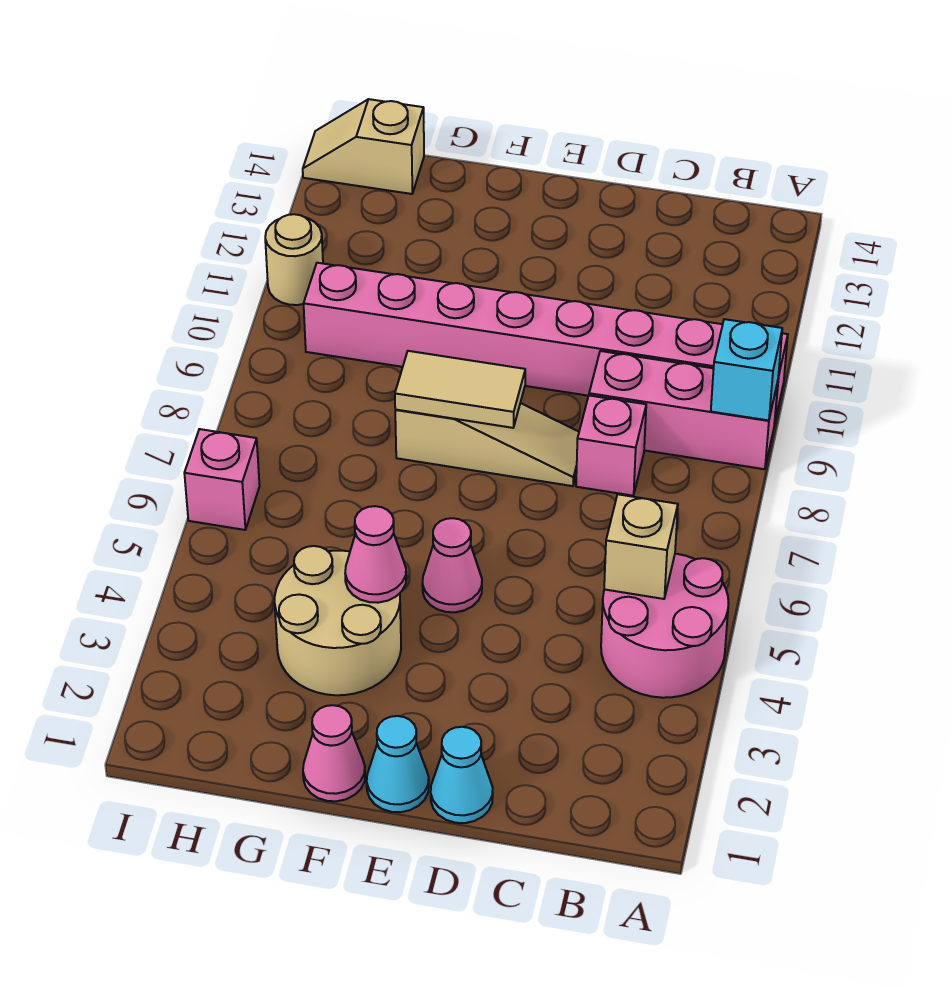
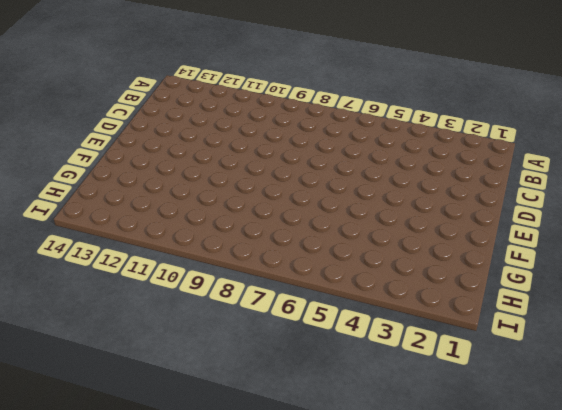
none -> pink round brick A4:B5 level 1
none -> pink brick A9:C9 level 1
none -> pink brick A10:H10 level 1

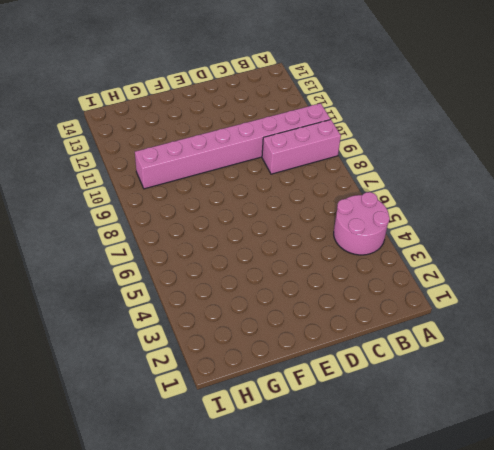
none -> pink brick C8 level 1
none -> cyan cone D1 level 1
none -> tan slope D8:F8 level 1 top F

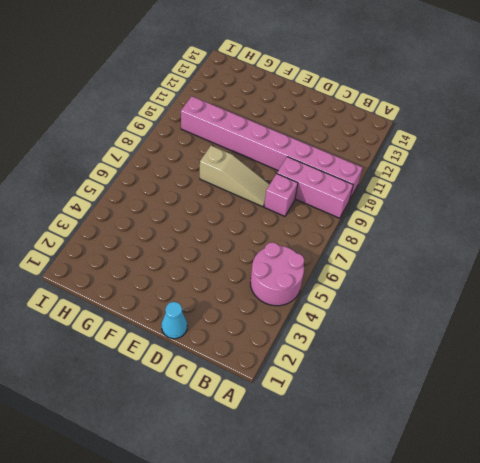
none -> cyan cone E1 level 1
none -> pink cone E5 level 1
none -> pink cone F1 level 1

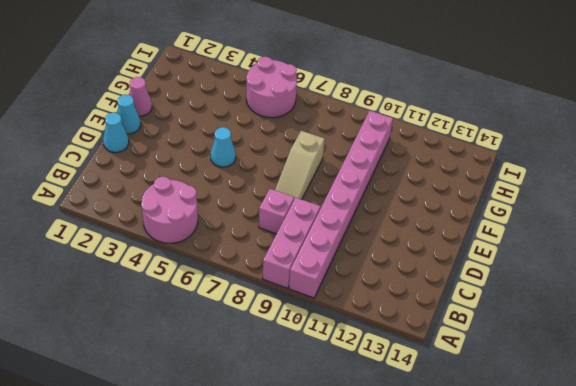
cyan cone E5 level 1 -> pink cone E5 level 1
pink round brick H5:I6 level 1 -> pink brick I6 level 1
none -> tan round brick F3:G4 level 1
none -> tan slope H14:I14 level 1 top H
none -> tan round brick I11 level 1

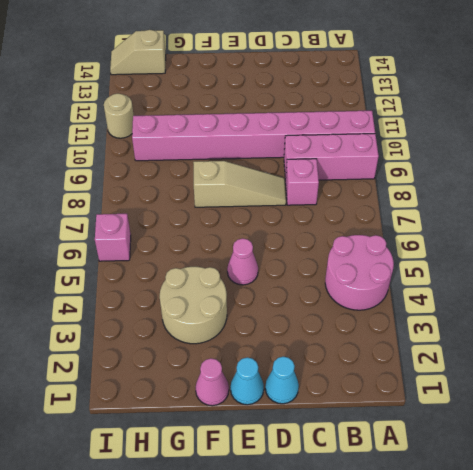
none -> cyan brick A9 level 2
none -> tan brick B5 level 2
none -> tan tile E8:F8 level 2

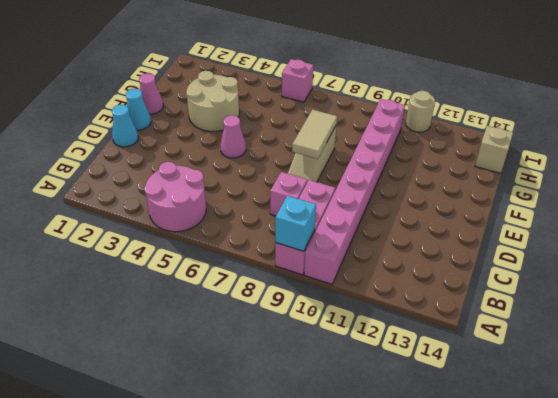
none -> tan brick B5 level 2
none -> pink cone F4 level 2

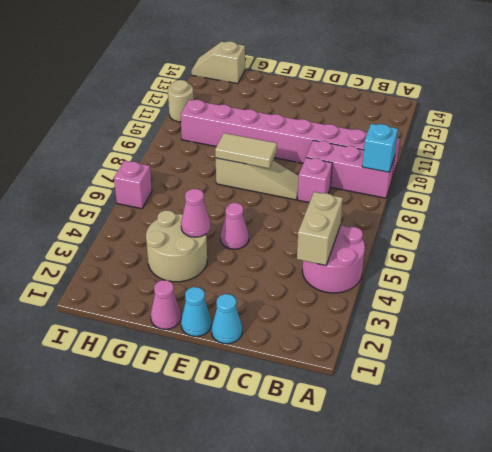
tan brick B4:B5 level 2 -> tan brick B5 level 2

